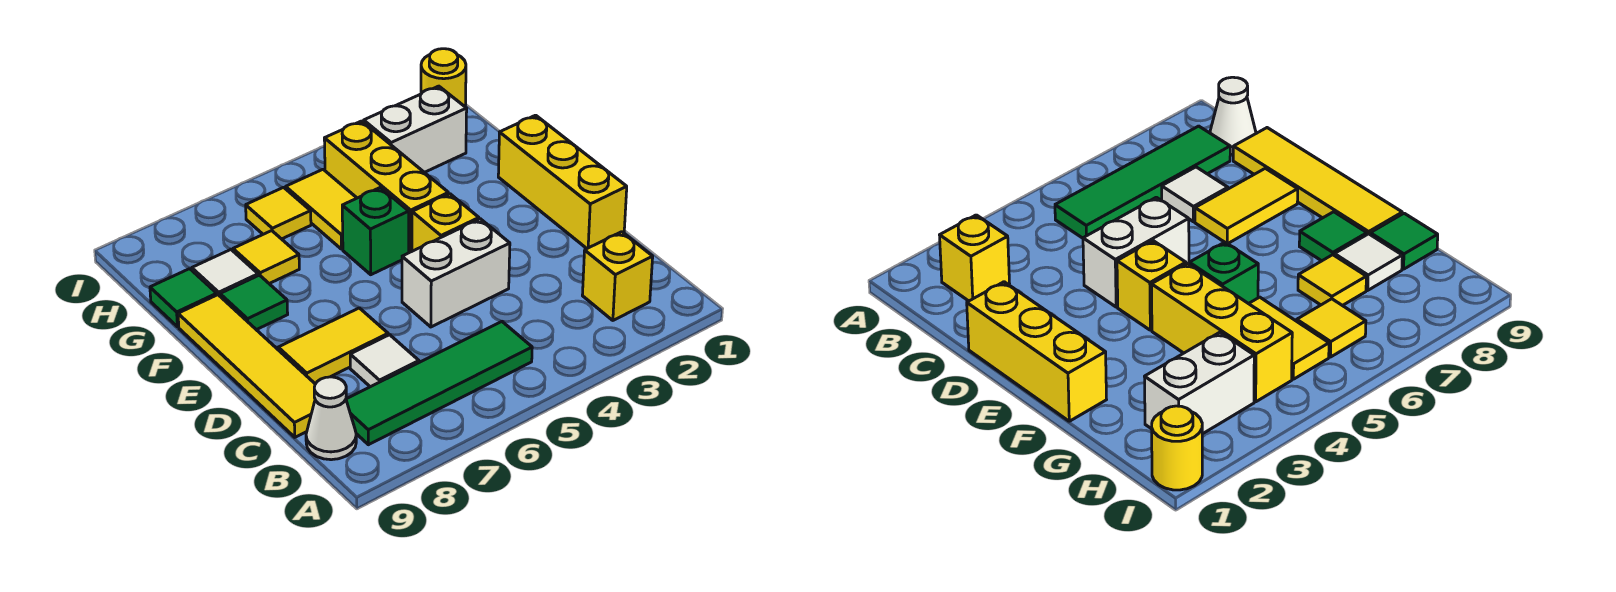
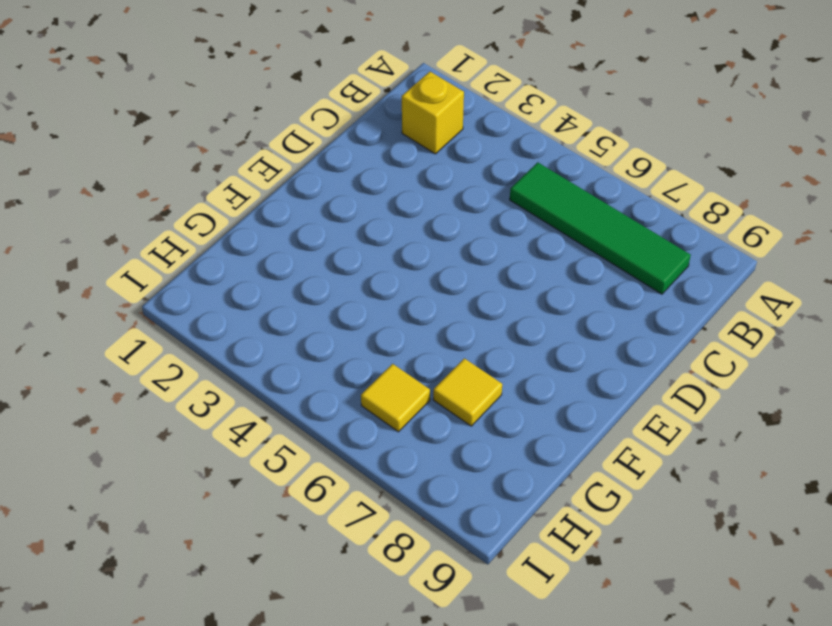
none -> white cone B9 level 1
none -> white tile C7 level 1
none -> yellow tile C9:F9 level 1

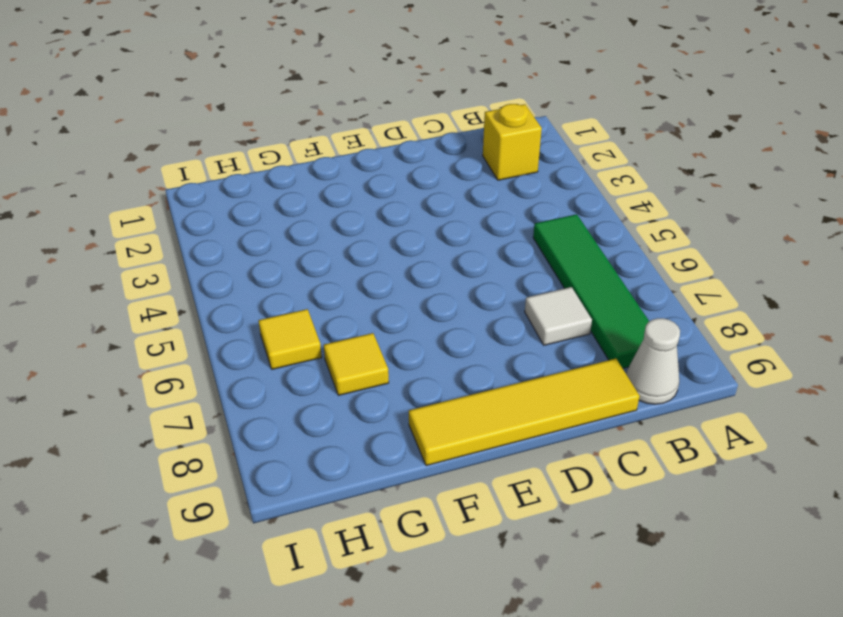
none -> yellow brick D1:F1 level 1
none -> white brick D4:D5 level 1
none -> yellow tile D7:D8 level 1

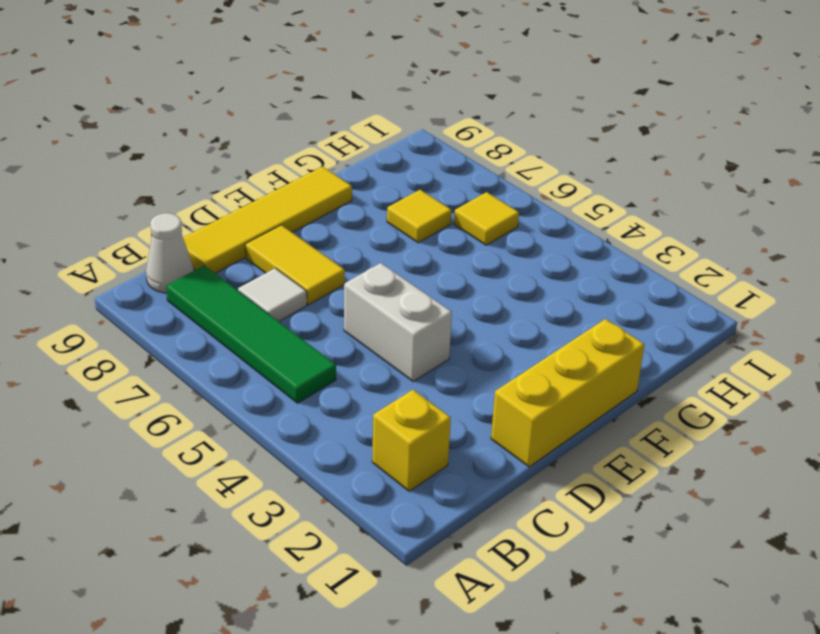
none -> yellow brick E4 level 1
none -> yellow brick F4:H4 level 1
none -> green brick F5 level 1

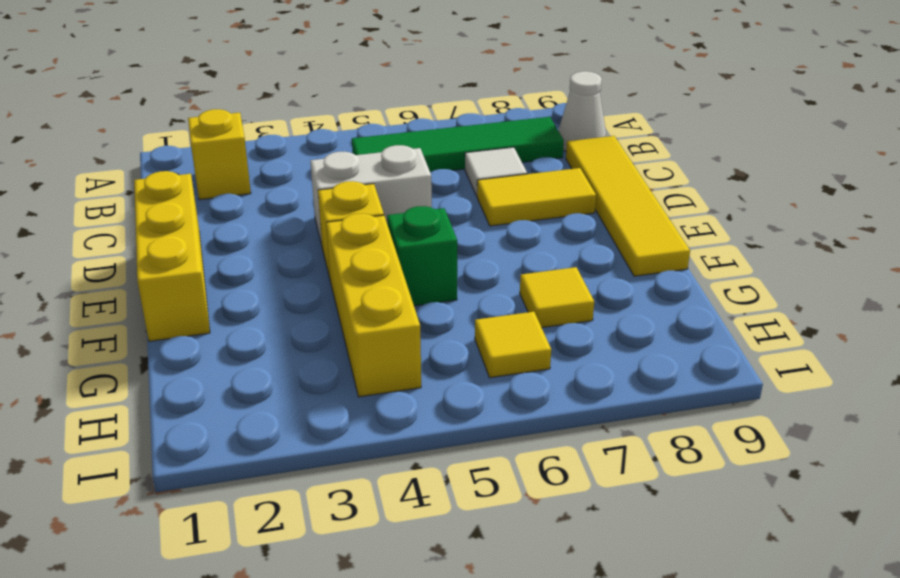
none -> green tile F8 level 1
none -> yellow tile G5:H5 level 1
none -> white tile G8 level 1

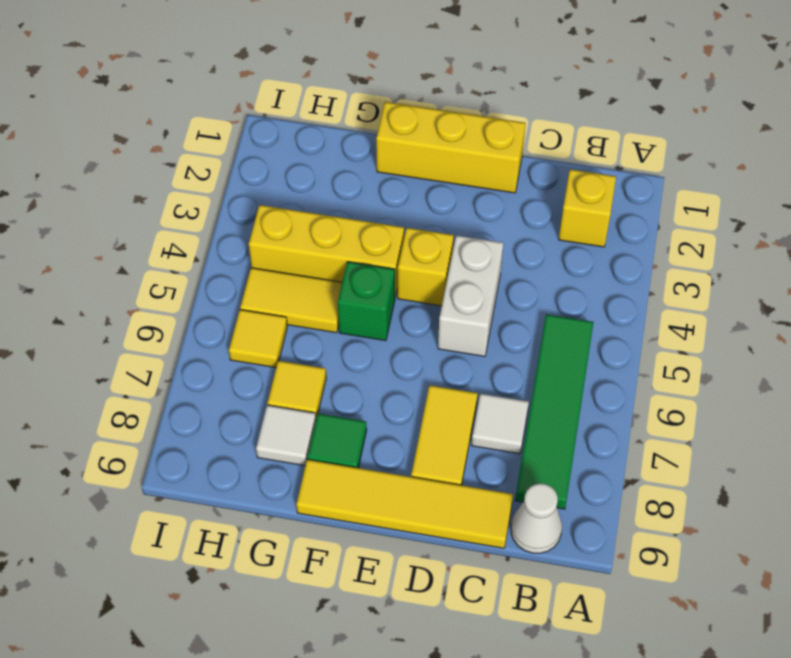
none -> green tile G9 level 1
none -> white brick H2:H3 level 1
none -> yellow round brick I1 level 1

